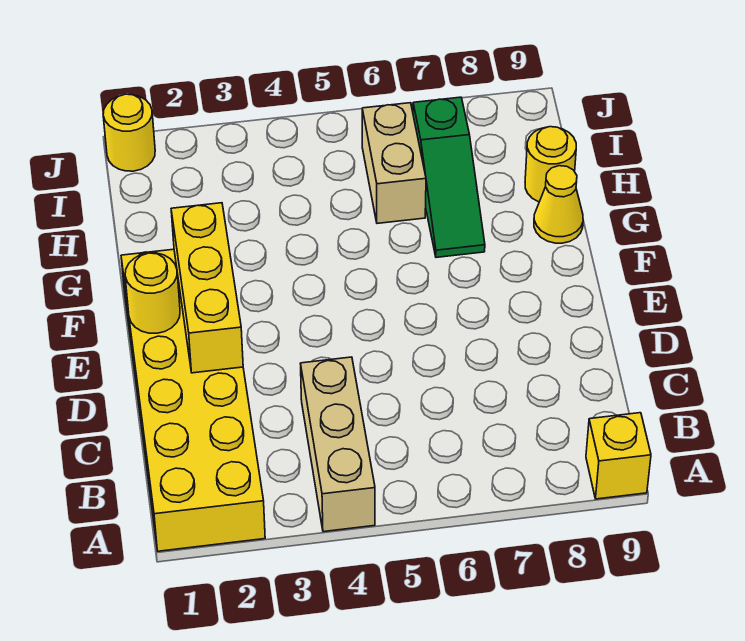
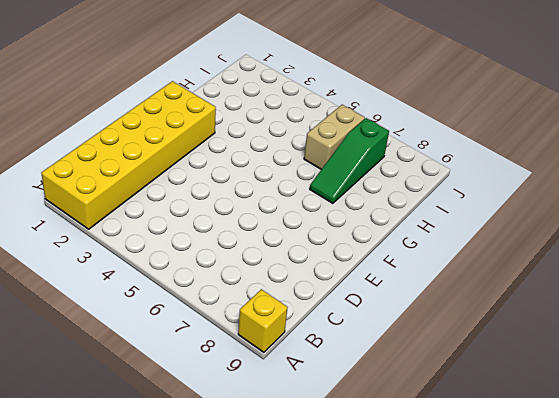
none -> tan brick A4:C4 level 1
none -> yellow cone G9 level 1

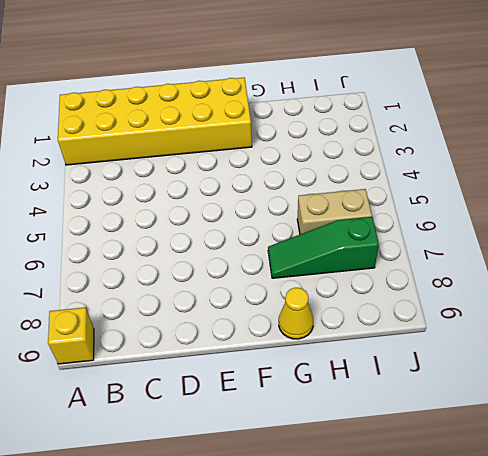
none -> tan brick A4:C4 level 1
none -> yellow round brick H9 level 1

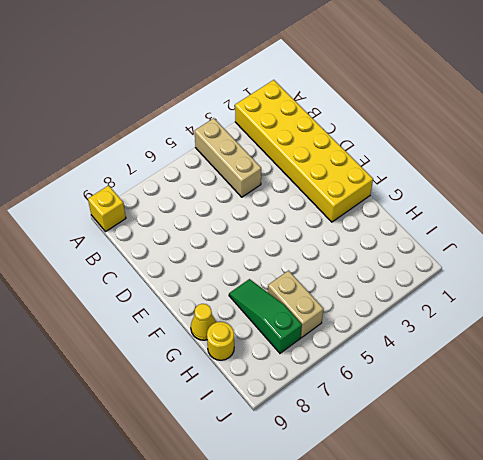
none -> yellow round brick J1 level 1
none -> yellow brick D2:F2 level 2

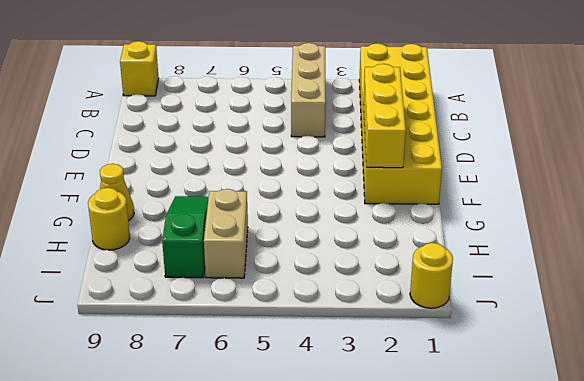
none -> yellow round brick E1 level 2

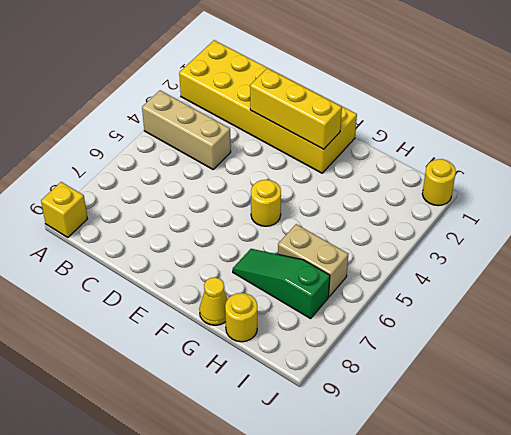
yellow round brick F5 level 1 -> yellow round brick E1 level 2

